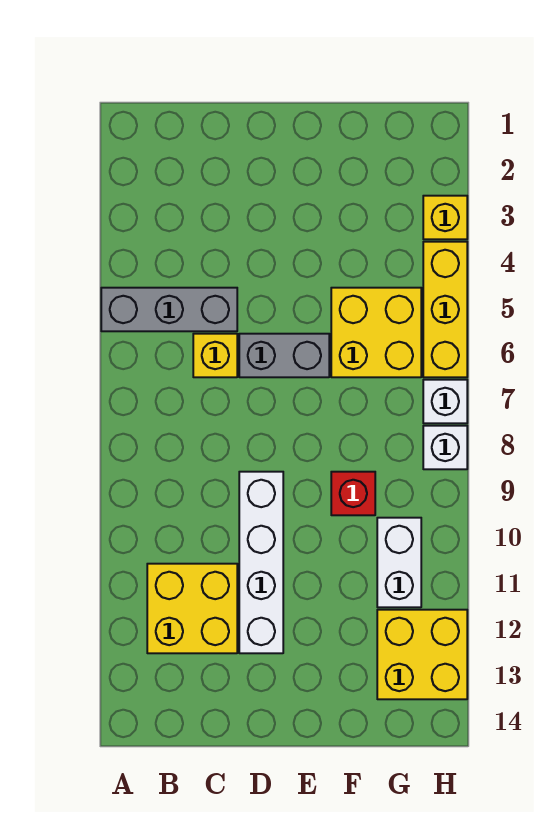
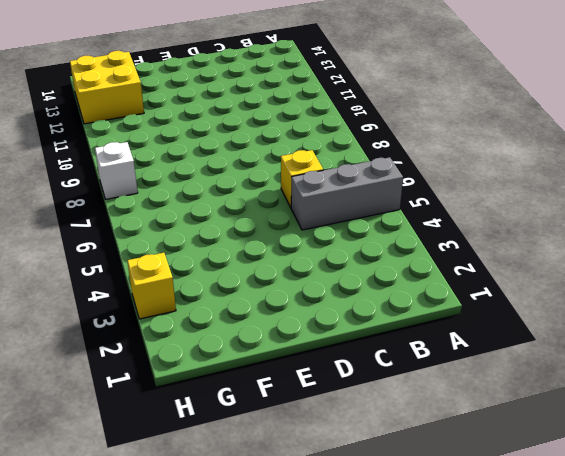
none -> yellow brick B11:C12 level 1
none -> grey brick D6:E6 level 1
none -> white brick D9:D12 level 1

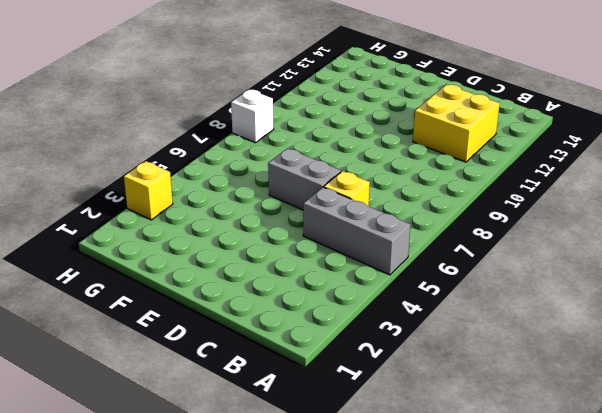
none -> white brick D9:D12 level 1
none -> yellow brick F5:G6 level 1
none -> red brick F9 level 1

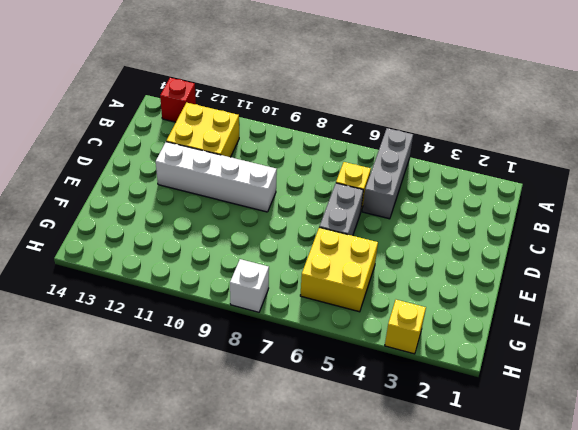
red brick A13 level 1 -> red brick F9 level 1
none -> white brick G10:G11 level 1
none -> yellow brick G12:H13 level 1
none -> yellow brick H4:H6 level 1

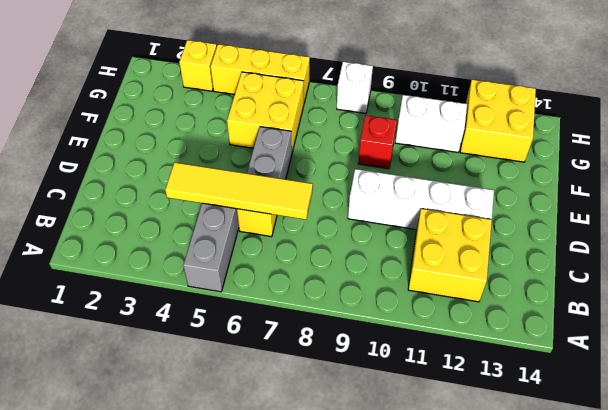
yellow tile C4:C7 level 2 -> none
none -> white brick H7 level 1

